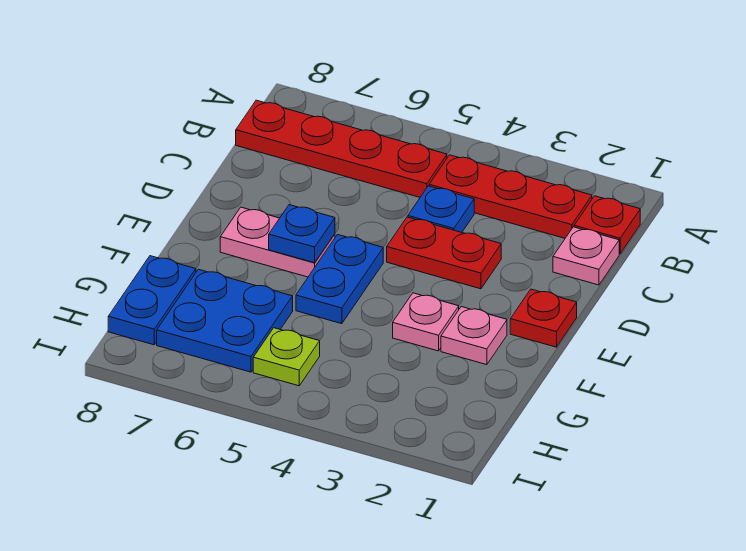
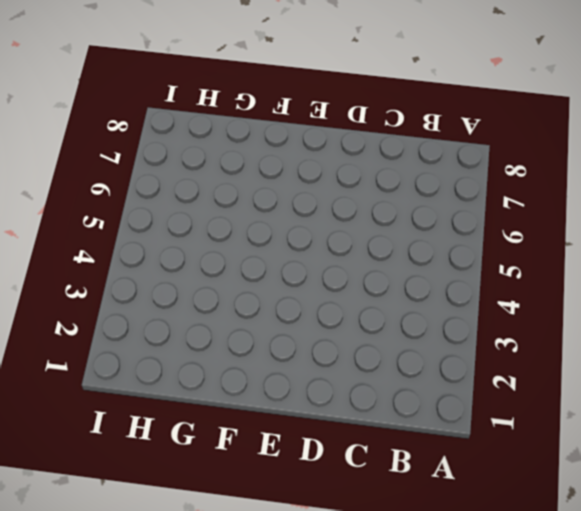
none -> red plate B1 level 1
none -> red plate B2:B4 level 1
none -> red plate B5:B8 level 1

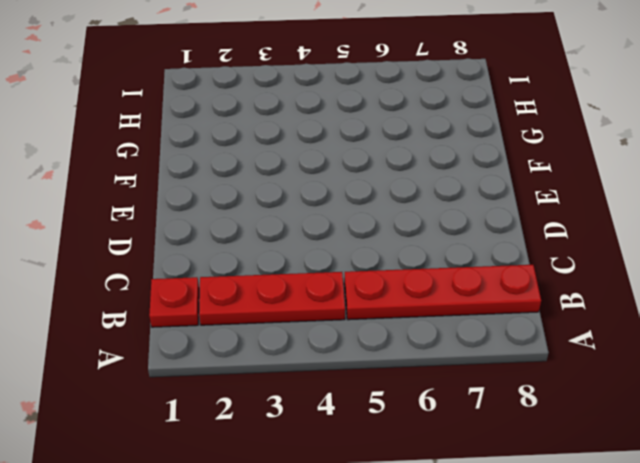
none -> pink plate C1 level 1
none -> blue plate C4 level 1
none -> red plate D3:D4 level 1

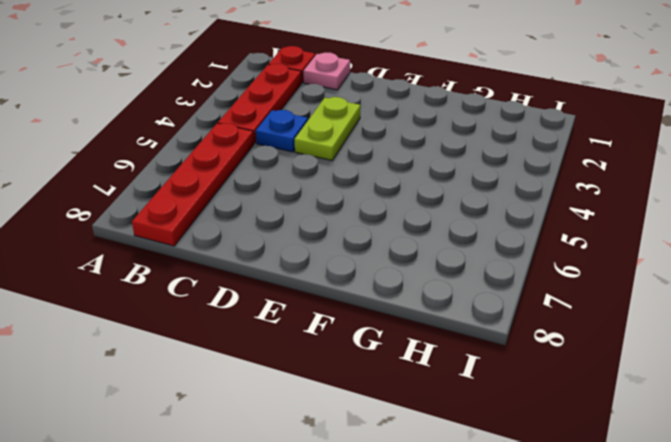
lime plate D3:D4 level 1 -> red plate D3:D4 level 1
none -> red plate E1 level 1
none -> blue plate E5:F5 level 1
none -> pink plate E6:E7 level 1

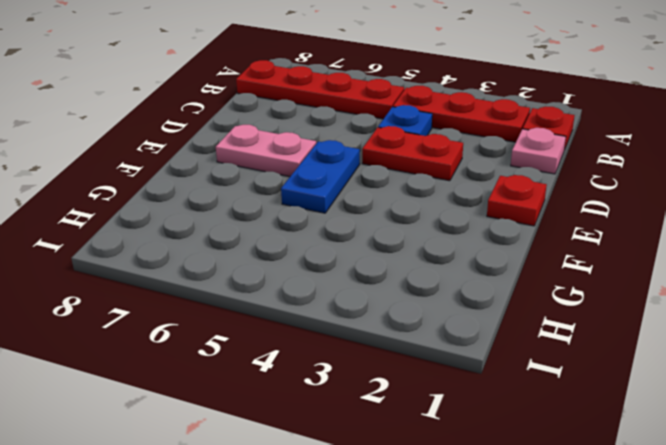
none -> pink plate F2 level 1
none -> pink plate F3 level 1
none -> blue plate G6:H7 level 1

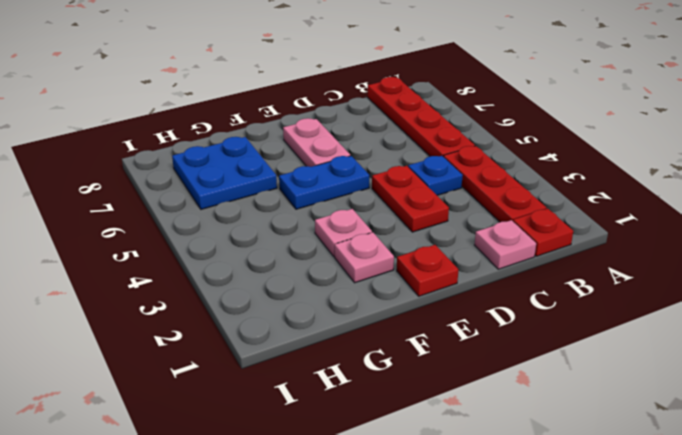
none -> blue plate G8:H8 level 1
none -> lime plate H5 level 1
none -> blue plate E6 level 2

